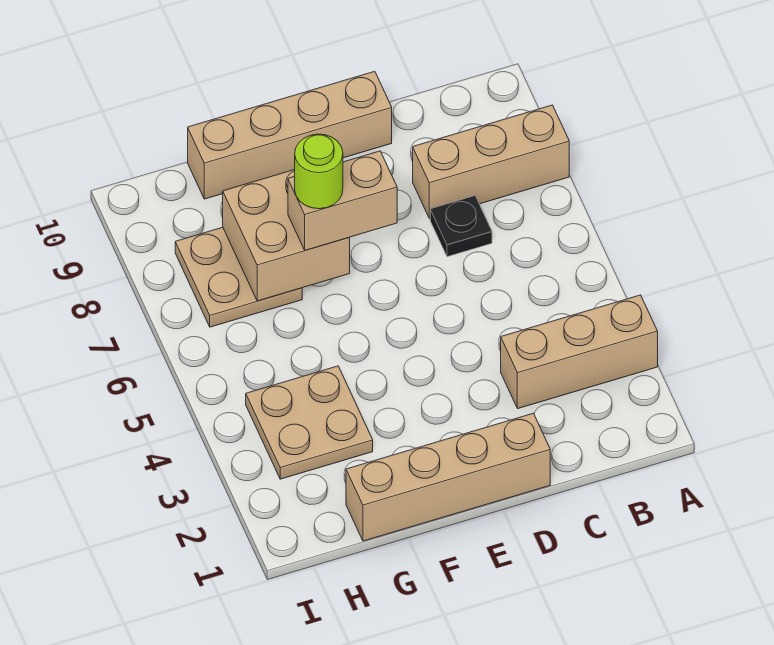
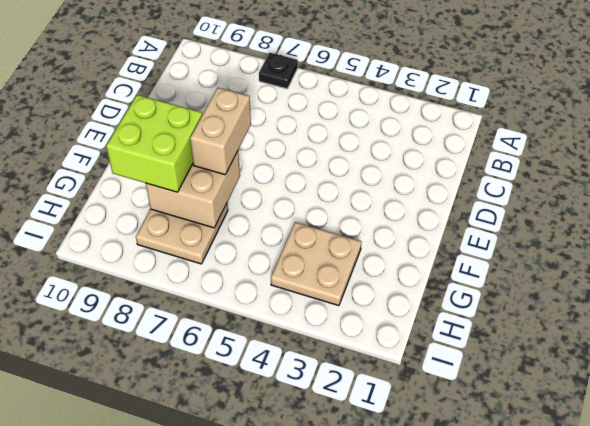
black plate A7 level 1 -> black plate C7 level 1
lime brick F8:G9 level 3 -> none
none -> tan brick A3:C3 level 1
none -> tan brick A8:C8 level 1

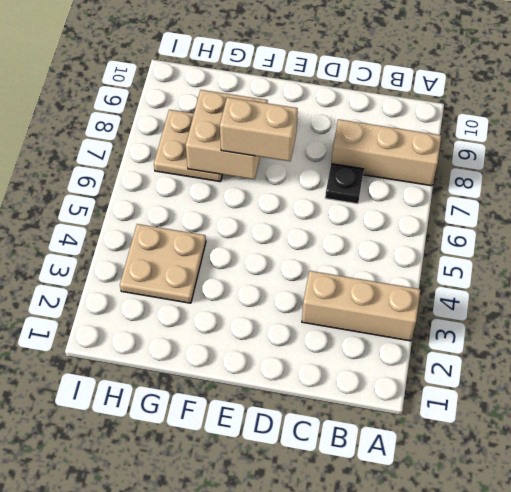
none -> tan brick D1:G1 level 1
none -> tan brick D10:G10 level 1

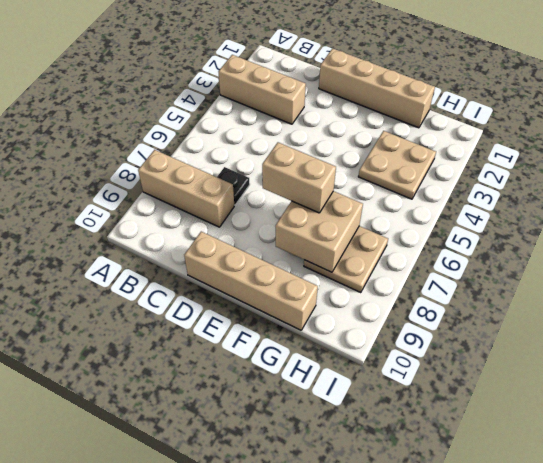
none -> lime round brick F7 level 4

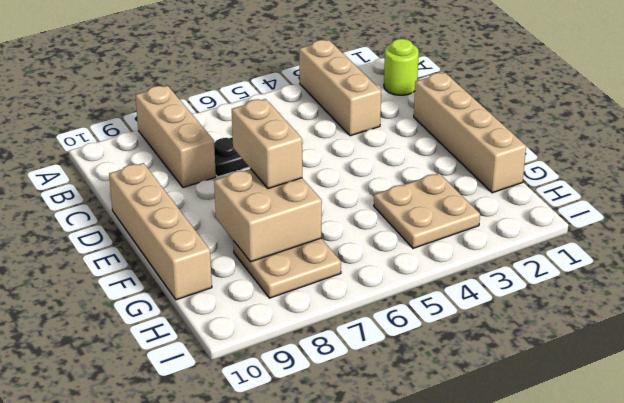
lime round brick B1 level 1 -> lime round brick F7 level 4

